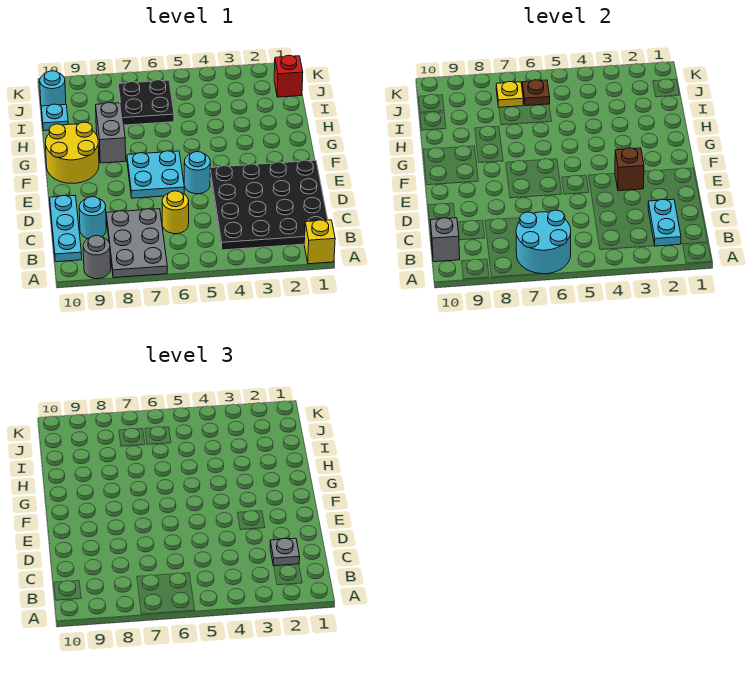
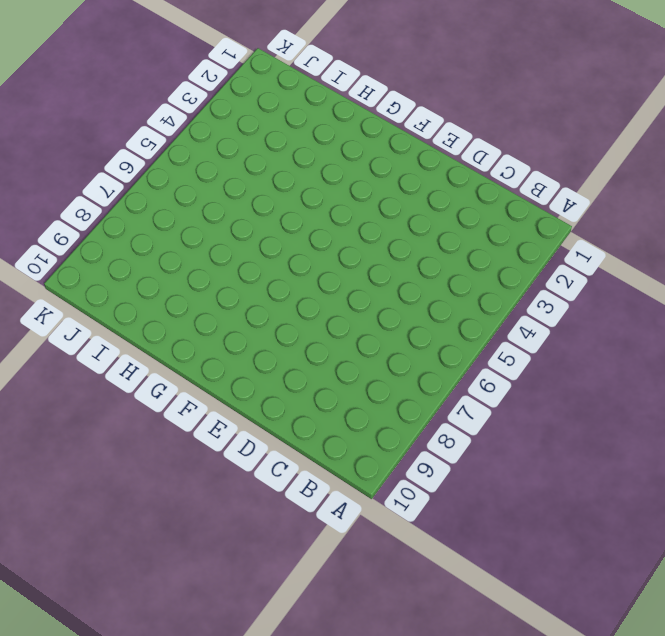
none -> yellow brick A1 level 1
none -> grey plate A7:C8 level 1
none -> grey round brick A9 level 1

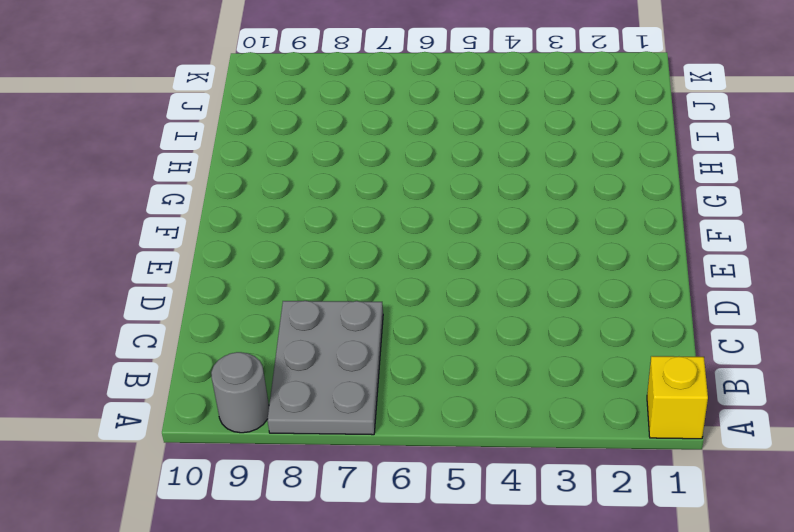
none -> black plate B1:E4 level 1
none -> cyan plate B10:D10 level 1
none -> yellow round brick C6 level 1

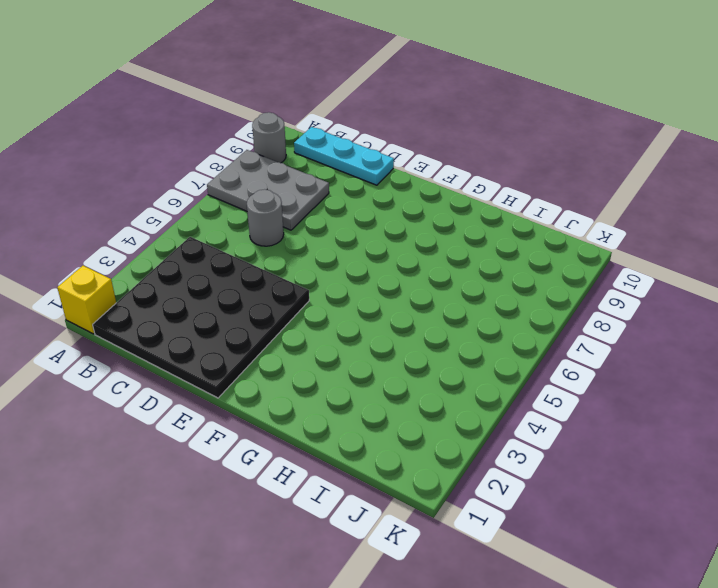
grey round brick C6 level 1 -> yellow round brick C6 level 1
none -> cyan round brick C9 level 1
none -> cyan round brick E5 level 1
none -> cyan plate E6:F7 level 1

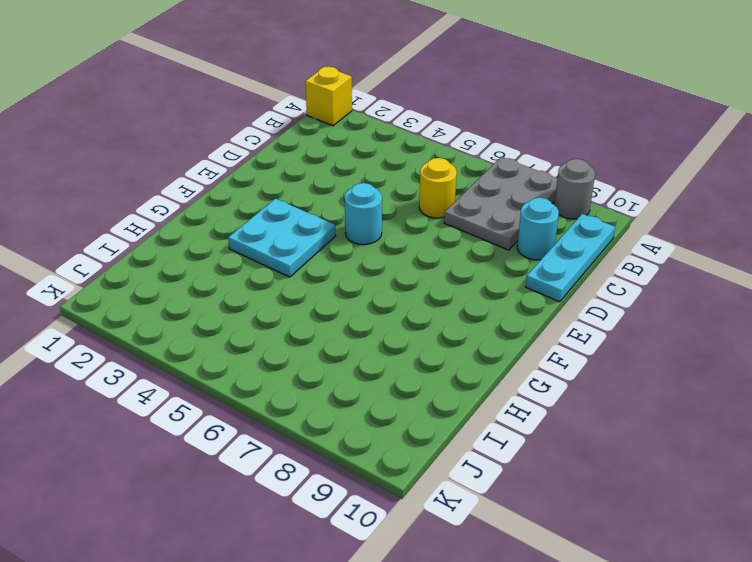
cyan plate F3:G4 level 1 -> cyan plate E6:F7 level 1
none -> black plate B1:E4 level 1
none -> yellow round brick F9:G10 level 1
none -> grey brick G8:H8 level 1

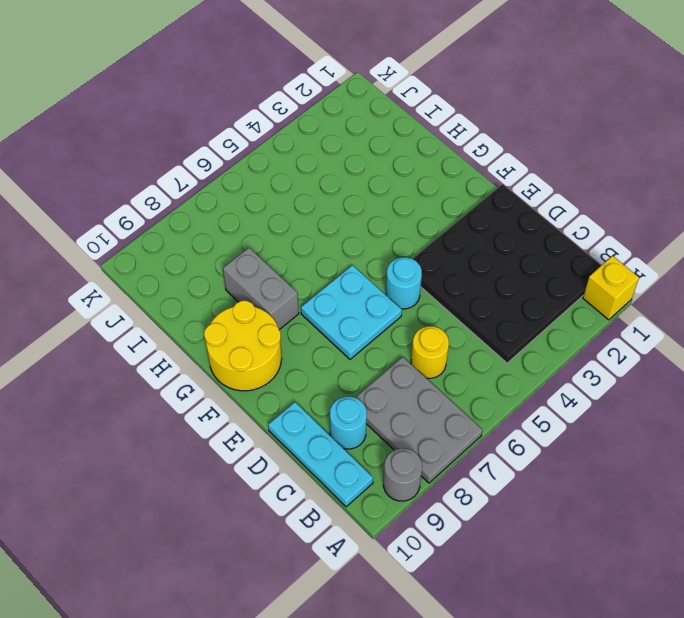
none -> black plate I6:J7 level 1
none -> cyan plate I10 level 1
none -> red brick J1 level 1

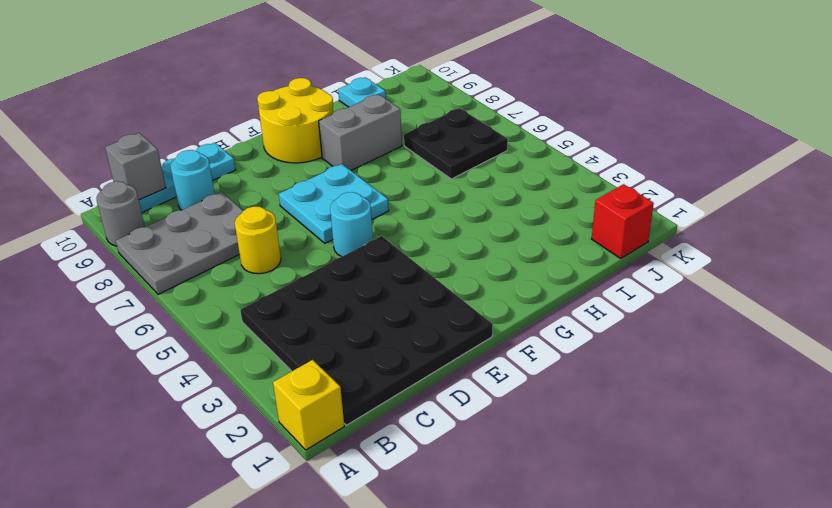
none -> cyan round brick J10 level 1
none -> cyan round brick A6:B7 level 2
none -> cyan plate B2:C2 level 2

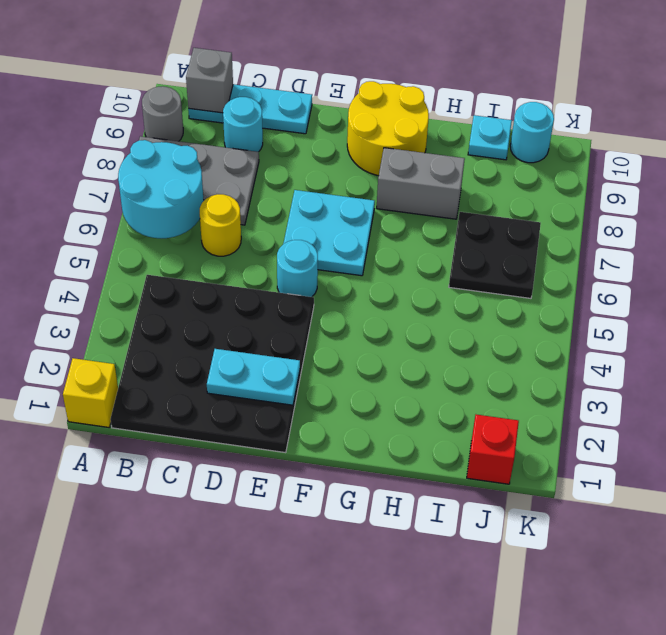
cyan plate D2:E2 level 2 -> cyan plate B2:C2 level 2
none -> brown brick E3 level 2
none -> brown plate J6 level 2
none -> yellow plate J7 level 2

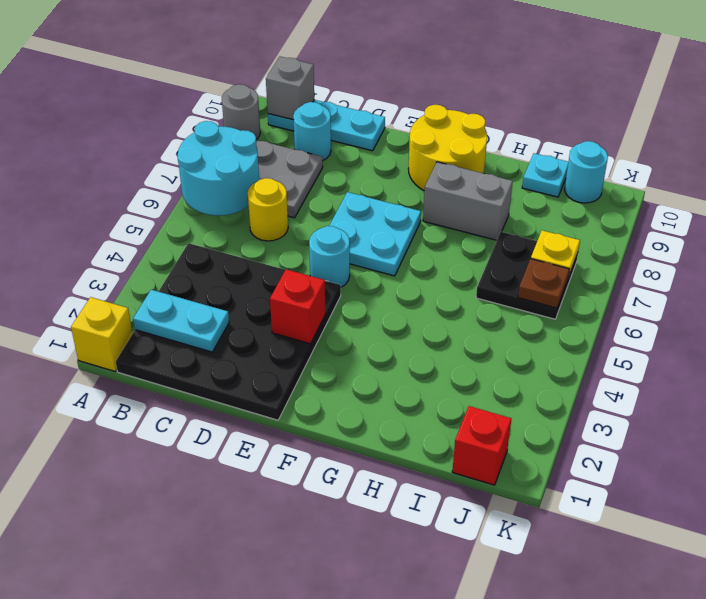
red brick E3 level 2 -> brown brick E3 level 2
none -> grey plate C2 level 3

